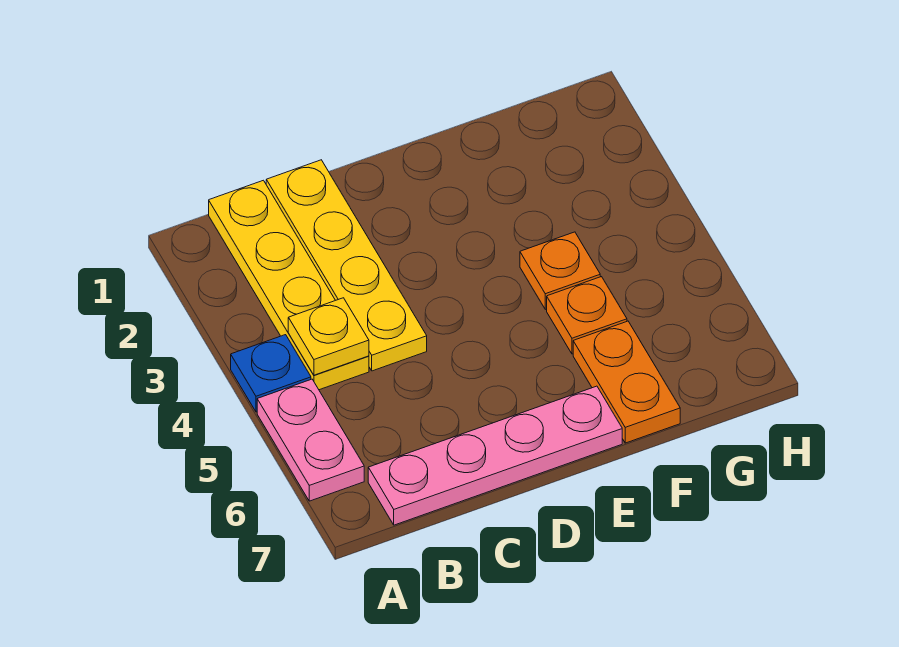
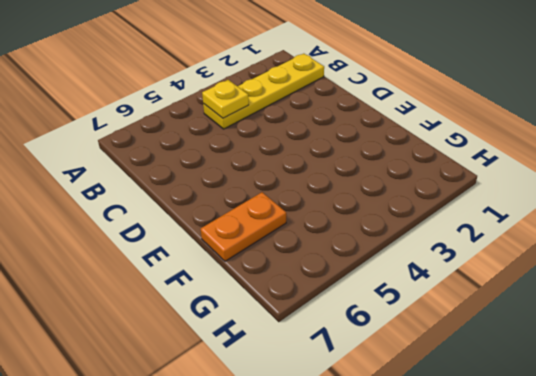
none -> blue plate A4 level 1
none -> pink plate A5:A6 level 1

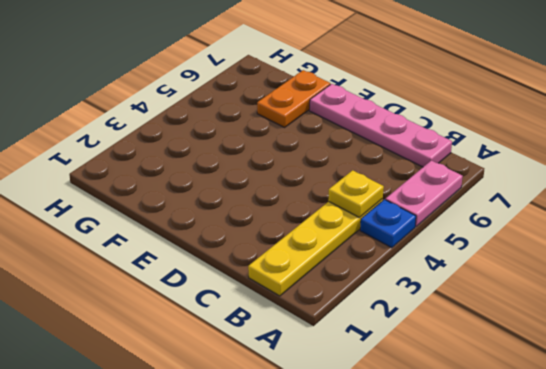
none -> yellow plate C1:C4 level 1
none -> orange plate F4 level 1

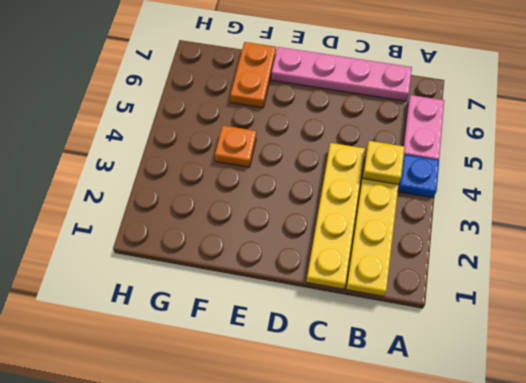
none -> orange plate F5 level 1

